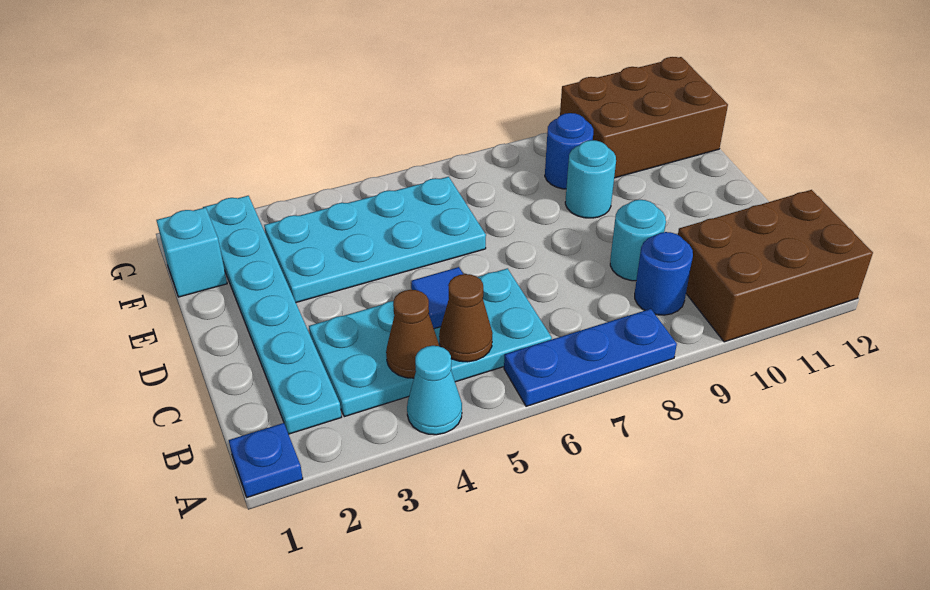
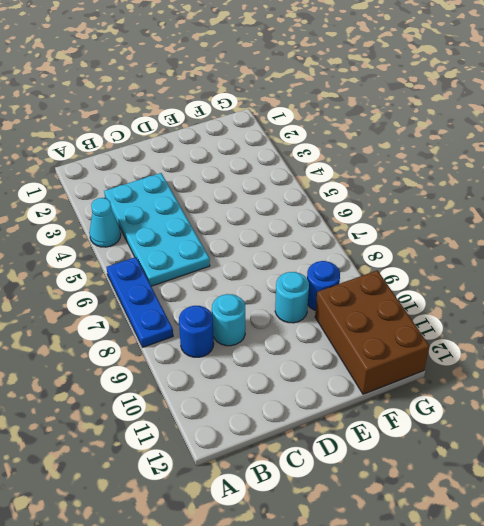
none -> blue plate A1 level 1
none -> brown brick A10:B12 level 1
none -> cyan plate B2:G2 level 1

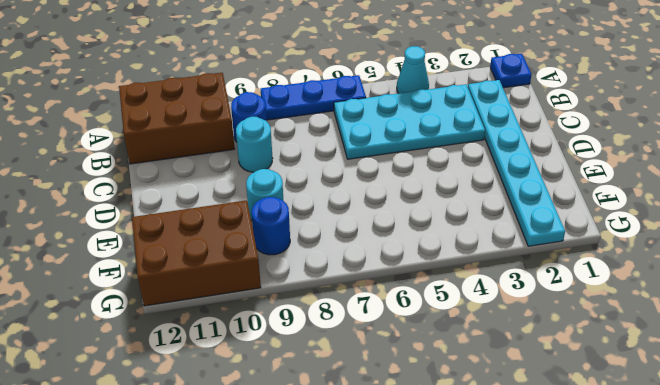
none -> cyan plate E3:F6 level 1
none -> cyan brick F1 level 1
none -> brown cone B4 level 2

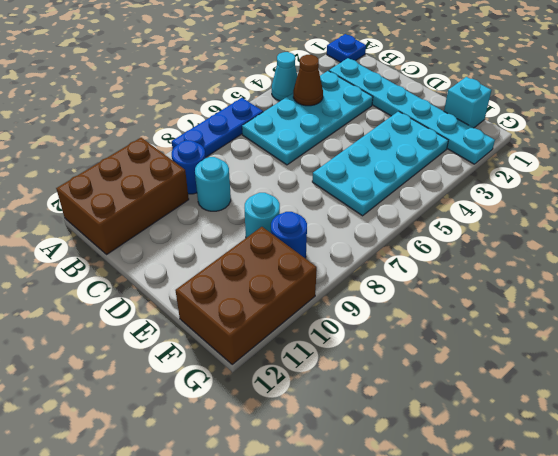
none -> brown cone B5 level 2
none -> blue tile C5 level 2

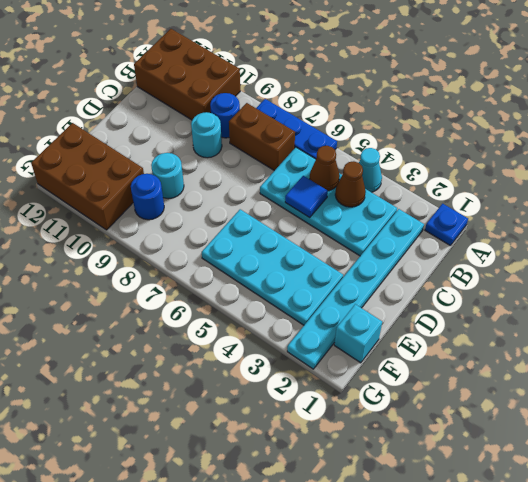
brown brick B7:B8 level 1 -> none

